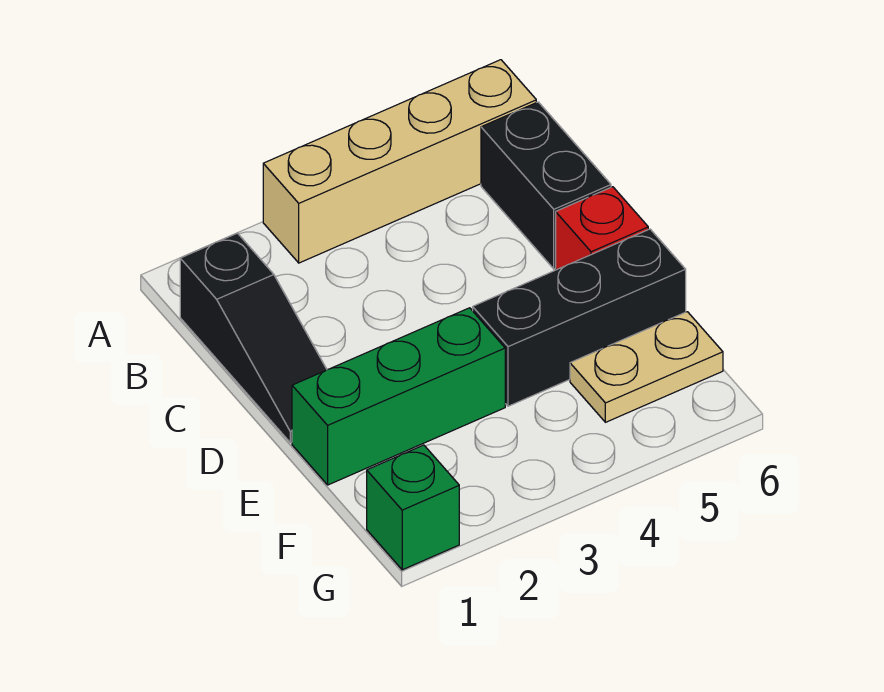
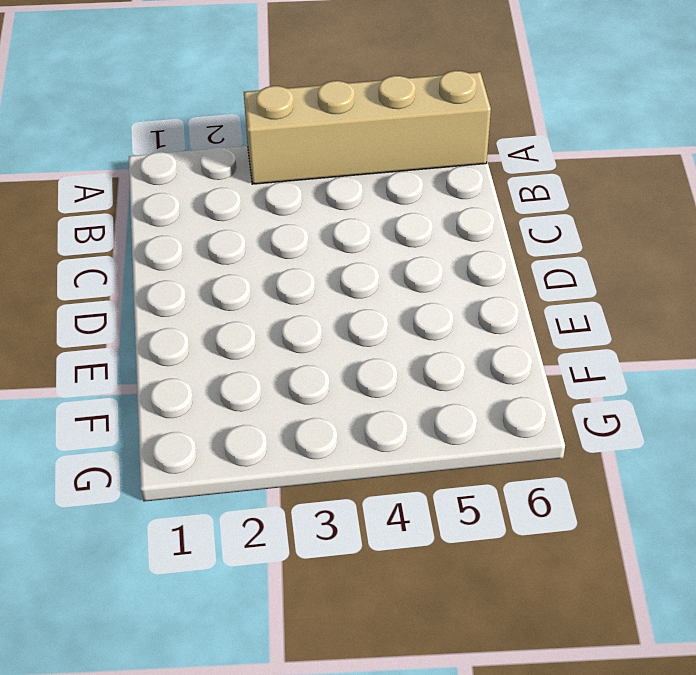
none -> black slope B1:D1 level 1 top B
none -> black brick B6:C6 level 1

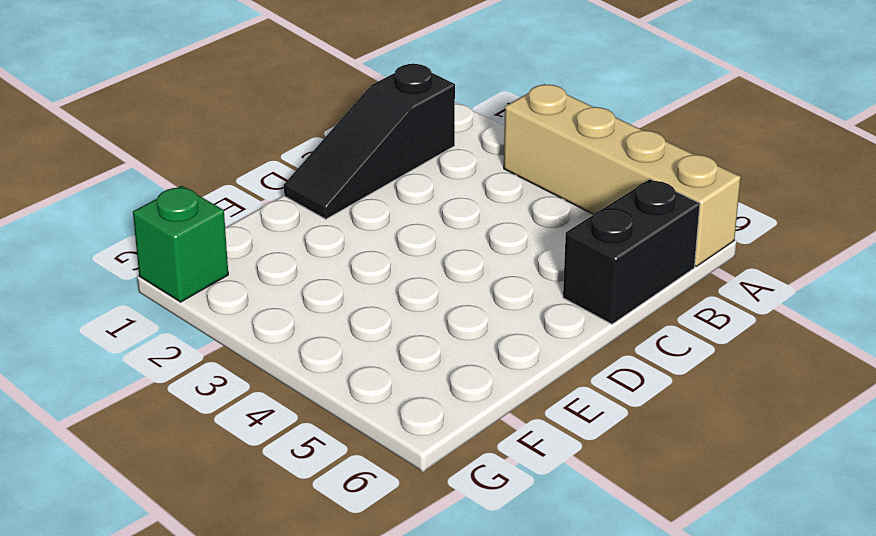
none -> red brick D6 level 1
none -> green brick E1:E3 level 1

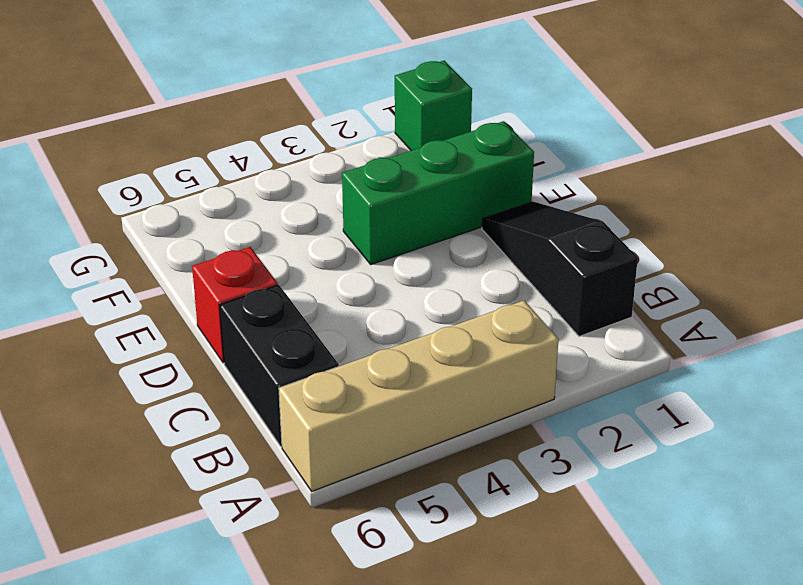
none -> black brick E4:E6 level 1
none -> tan plate F5:F6 level 1

